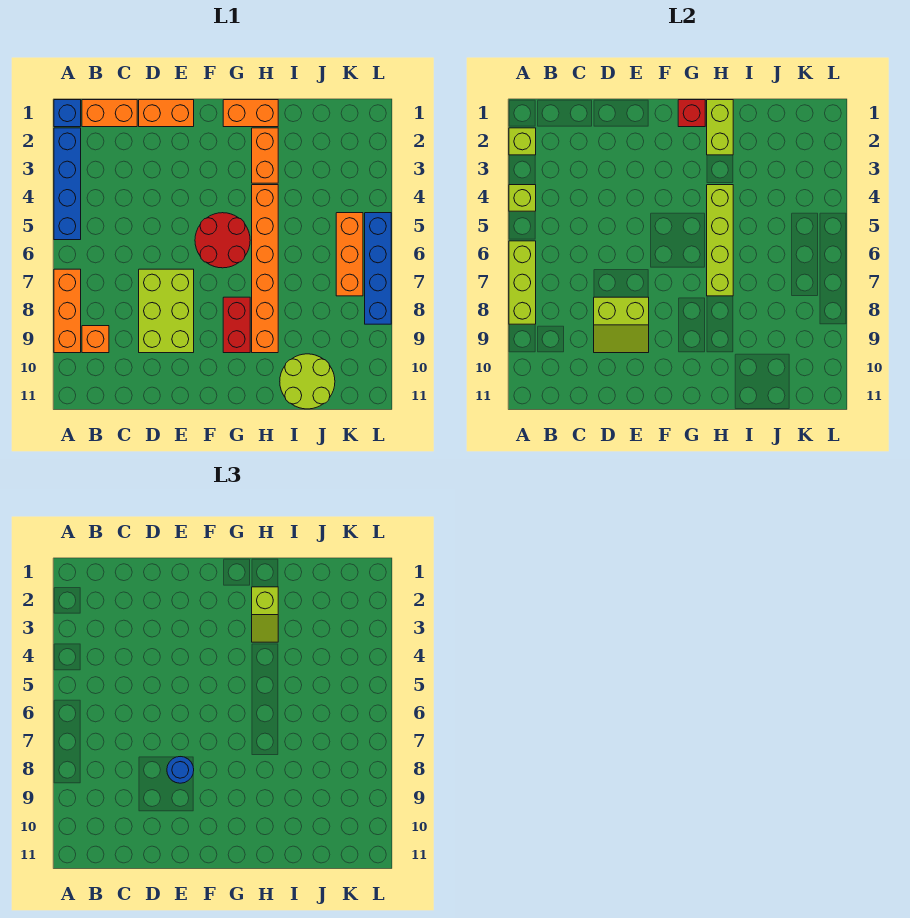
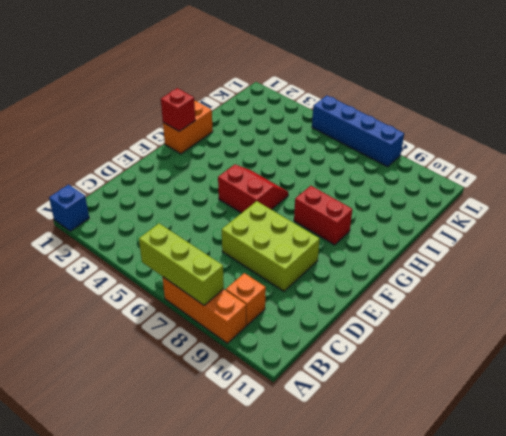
red slope F5:G6 level 1 top F -> red round brick F5:G6 level 1
none -> blue brick A2:A5 level 1
none -> orange brick B1:C1 level 1
none -> orange brick D1:E1 level 1

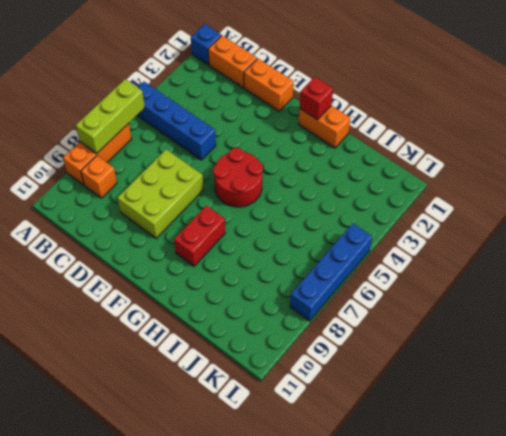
blue brick A5:D5 level 1 -> blue brick A2:A5 level 1
none -> orange brick H2:H3 level 1
none -> orange brick H4:H9 level 1
none -> lime round brick I10:J11 level 1

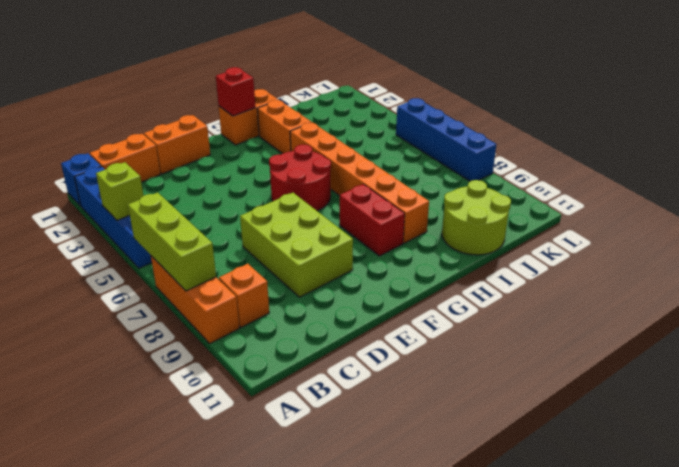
none -> orange brick K5:K7 level 1
none -> lime brick A2 level 2
none -> lime slope D8:E9 level 2 top 8

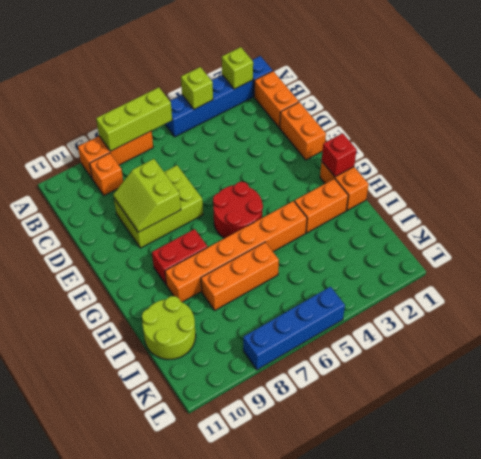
orange brick I6:I8 level 1 -> orange brick K5:K7 level 1
none -> lime brick H1:H2 level 2
none -> lime brick H4:H7 level 2
none -> blue round brick E8 level 3

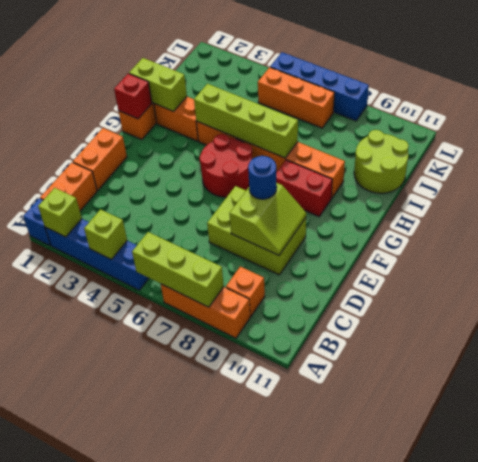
none -> lime slope H2:H3 level 3 top 2

